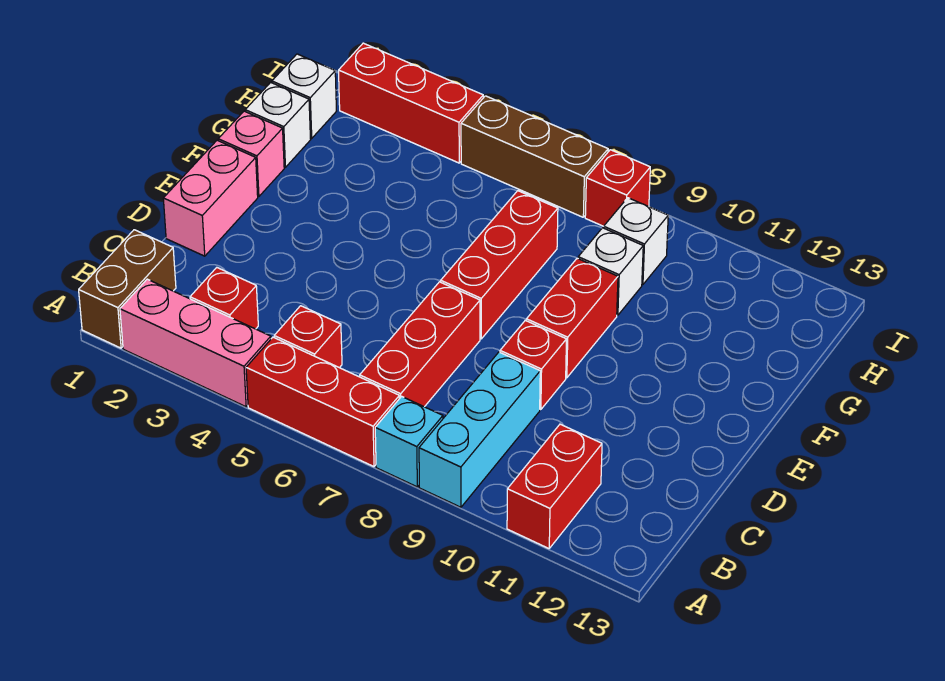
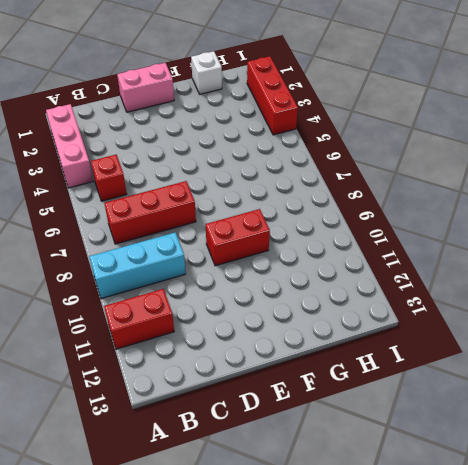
none -> brown brick A1:B1 level 1
none -> red brick A5:A7 level 1
none -> cyan brick A8 level 1

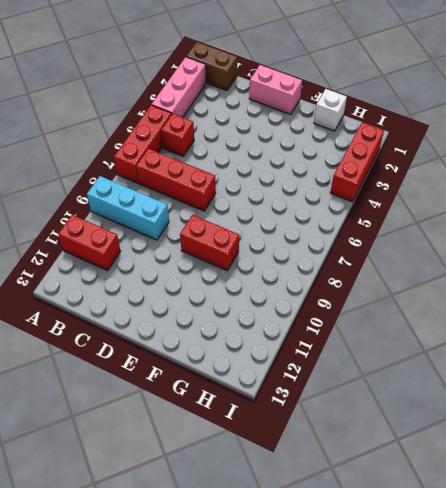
none -> cyan brick A8 level 1
none -> red brick B3 level 1
none -> red brick D9 level 1

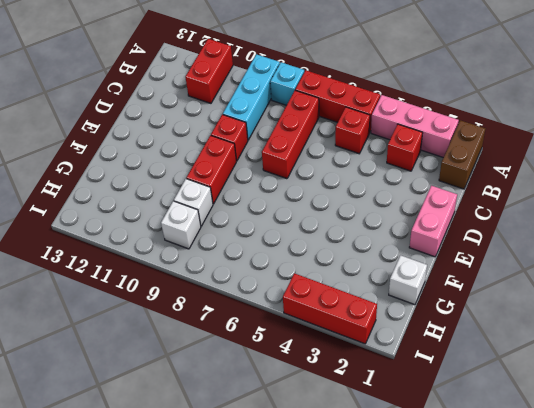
none -> red brick E7:G7 level 1
none -> pink brick F1 level 1
none -> white brick H1 level 1

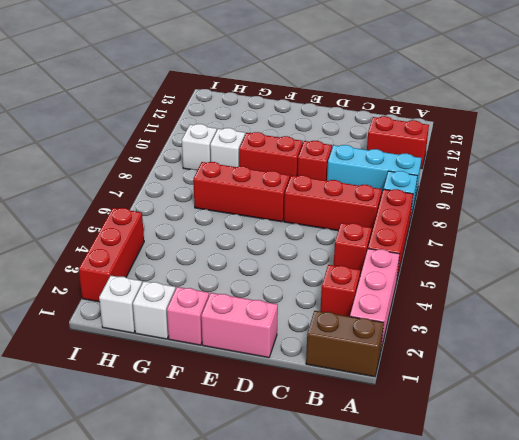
none -> brown brick I5:I7 level 1
none -> red brick I8 level 1

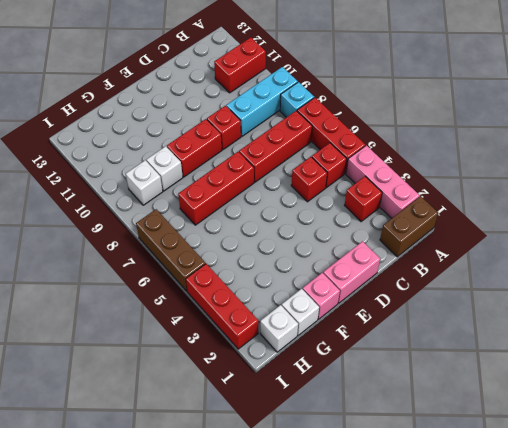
red brick C5 level 1 -> red brick I8 level 1

